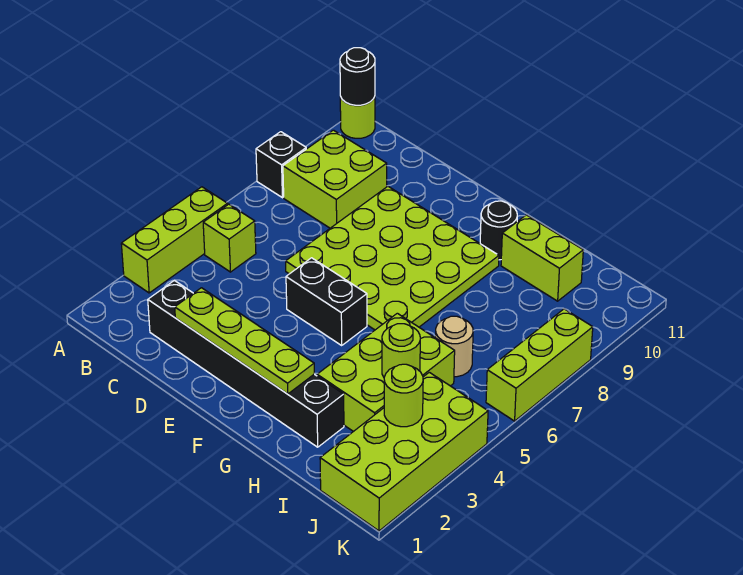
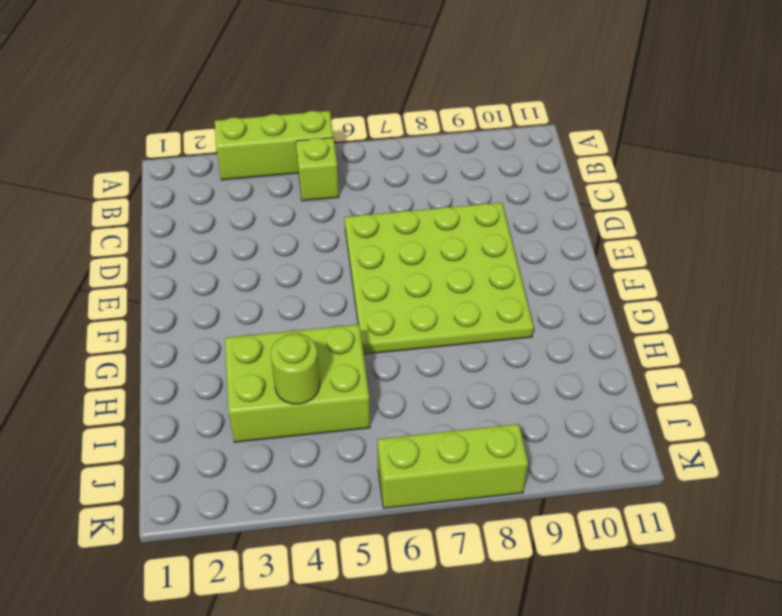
none -> black brick A8 level 1
none -> lime round brick A11 level 1
none -> lime brick B8:C9 level 1

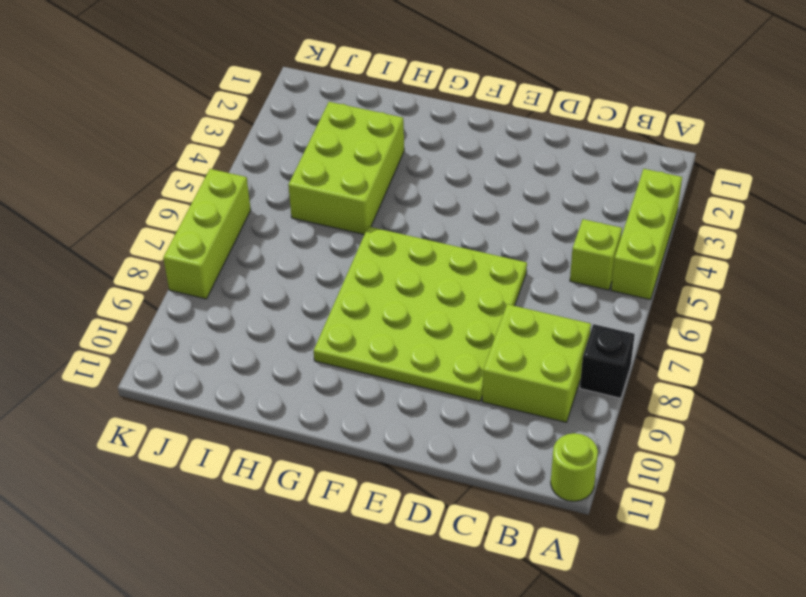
none -> black brick C2:H2 level 1
none -> black brick E5:F5 level 1
none -> black round brick G10 level 1

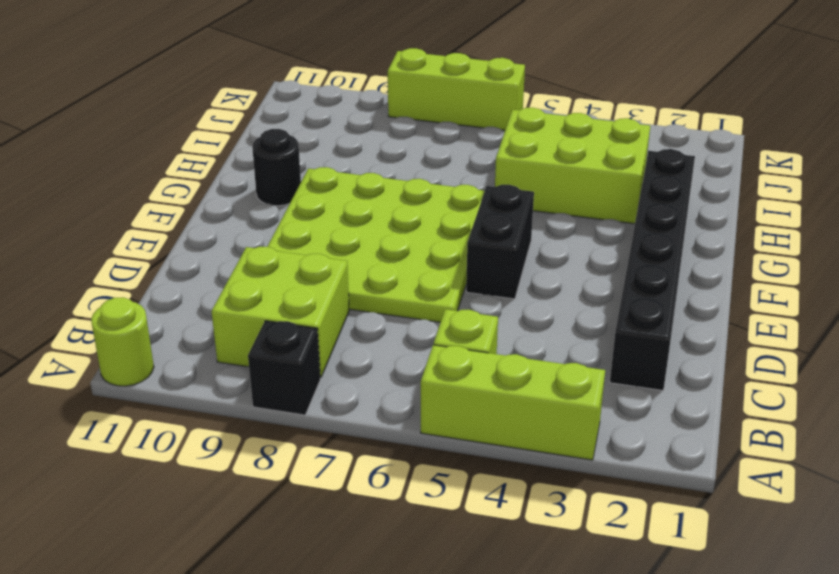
none -> lime brick H10:I10 level 1
none -> tan round brick I6 level 1
none -> lime brick J1:K4 level 1

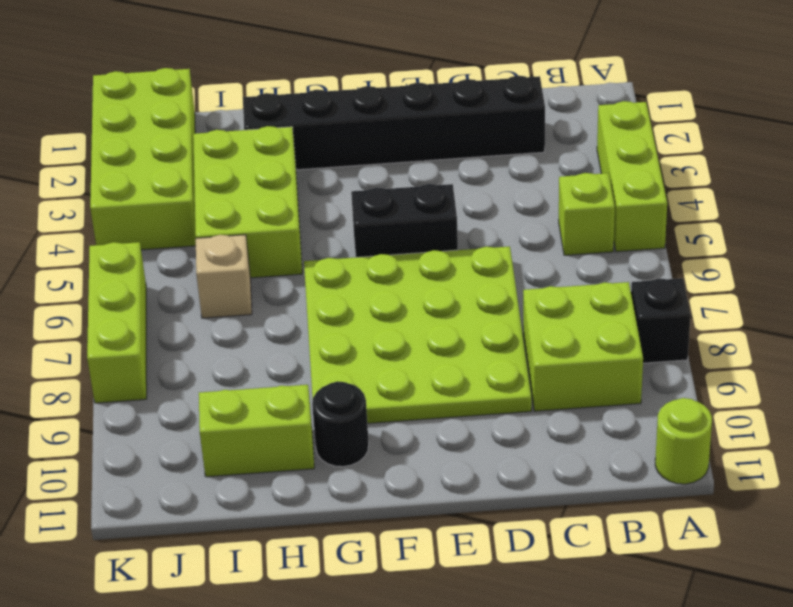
tan brick I6 level 1 -> tan round brick I6 level 1
none -> black round brick A11 level 2
none -> lime plate D2:G2 level 2
none -> lime round brick I4 level 2

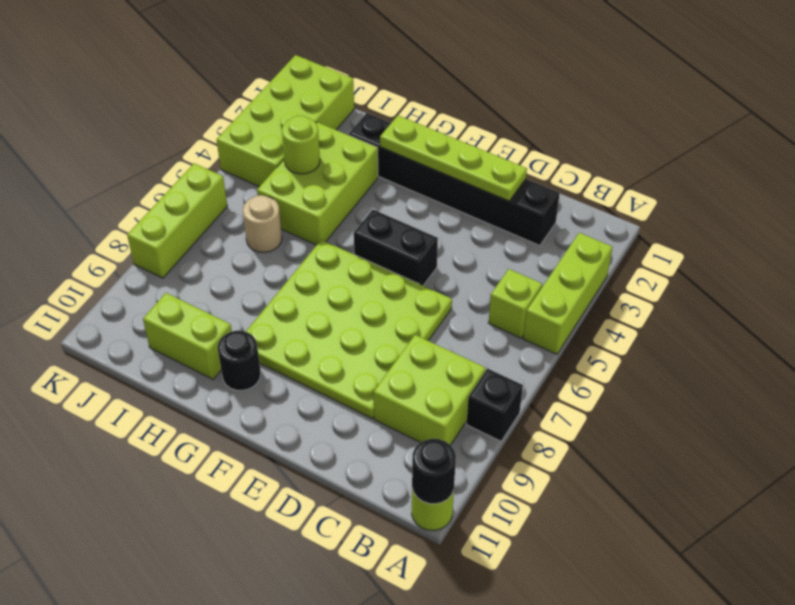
none -> lime round brick J3 level 2

